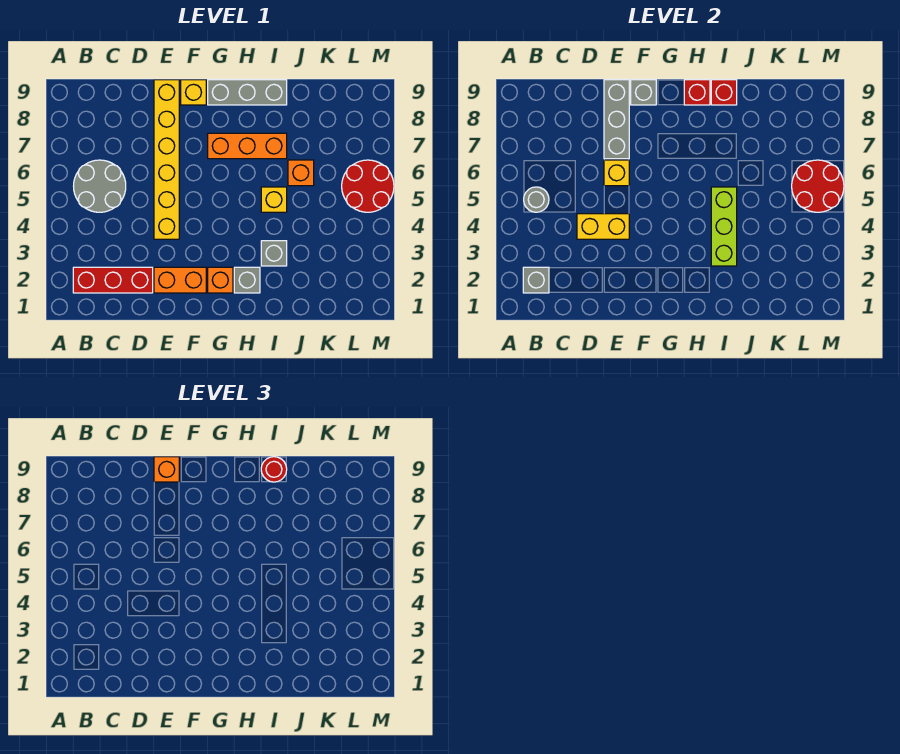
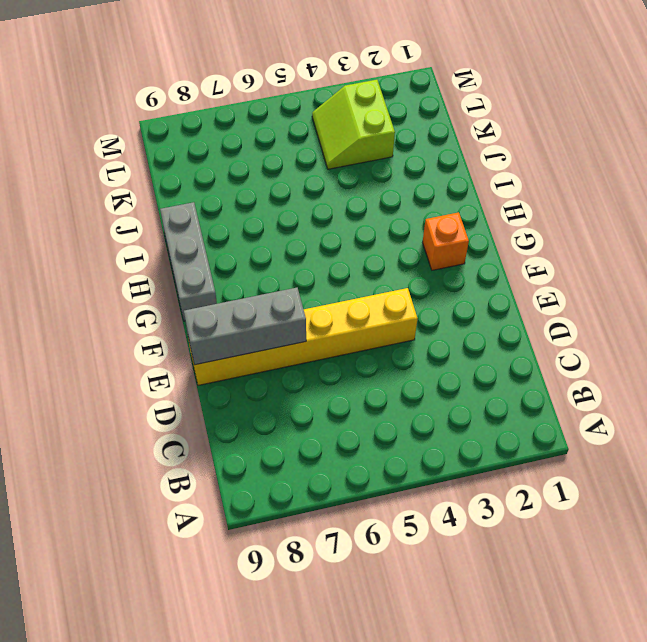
lime slope K3:L4 level 1 top 3 -> none
none -> red brick B2:D2 level 1
none -> grey round brick B5:C6 level 1
none -> orange brick E2:F2 level 1

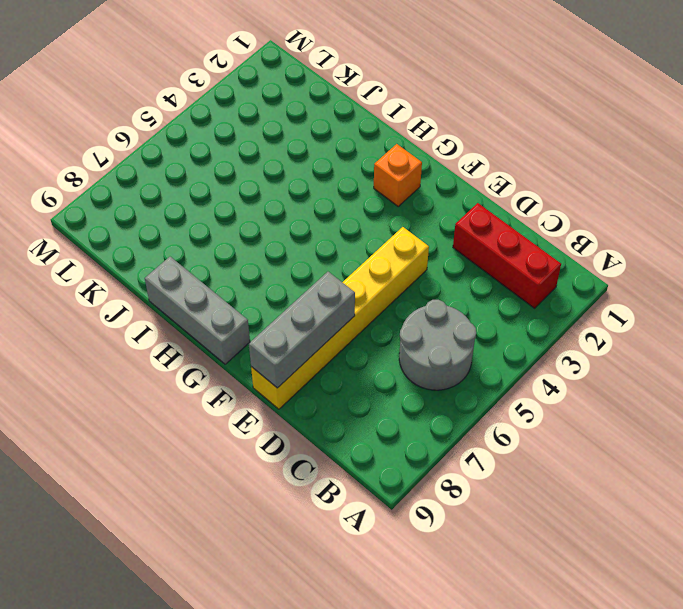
none -> orange brick E2:F2 level 1
none -> yellow brick F9 level 1
none -> orange brick G7:I7 level 1

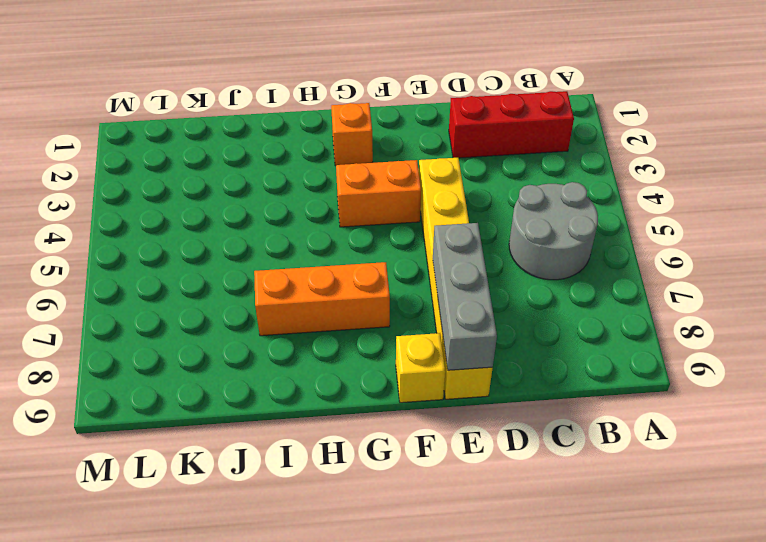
orange brick F4:G4 level 1 -> orange brick E2:F2 level 1
none -> grey brick G9:I9 level 1
none -> grey brick H2 level 1
none -> grey brick I3 level 1

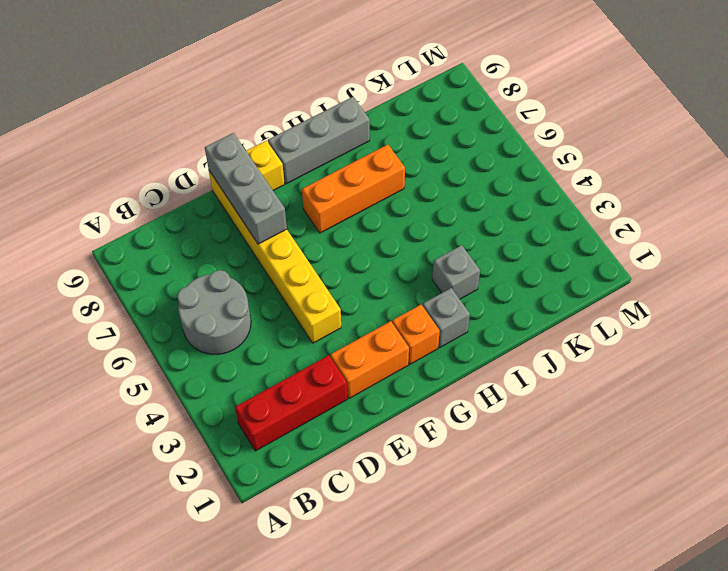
none -> yellow brick I5 level 1
none -> orange brick J6 level 1
none -> red round brick L5:M6 level 1

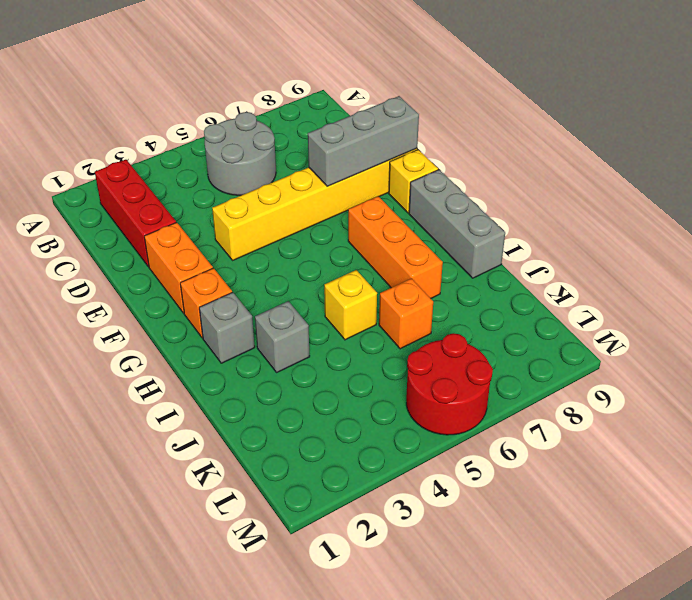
none -> grey brick B2 level 2
none -> grey round brick B5 level 2
none -> yellow brick D4:E4 level 2

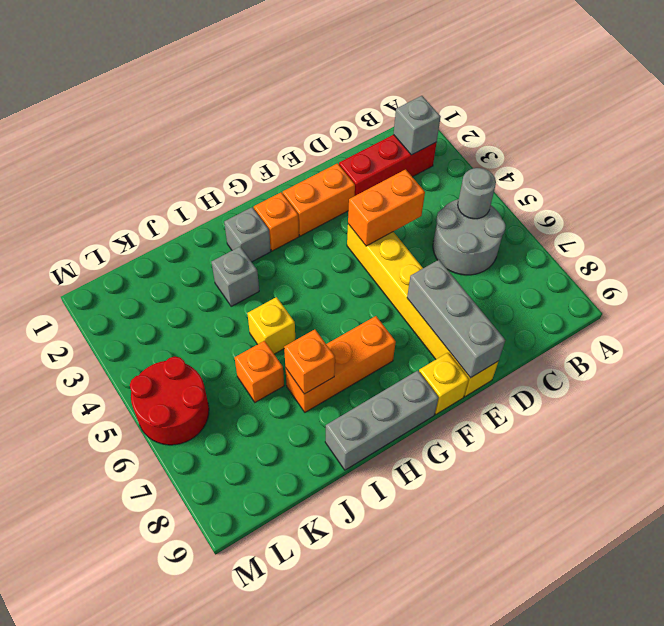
orange brick D4:E4 level 2 -> yellow brick D4:E4 level 2
orange brick I7 level 2 -> orange brick E9 level 3
none -> yellow brick E6 level 2
none -> grey brick F9 level 2
none -> red brick H9 level 2

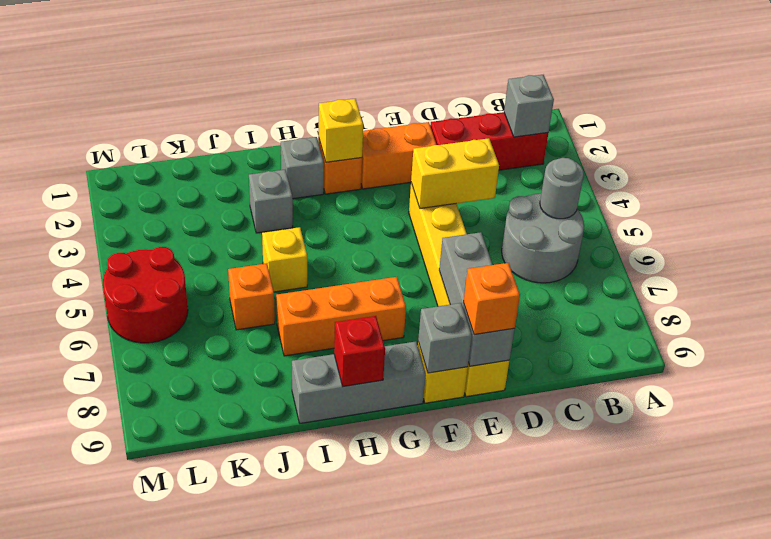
yellow brick G2 level 2 -> yellow brick E6 level 2
none -> lime brick I3:I5 level 2
none -> red brick I9 level 2
none -> red round brick L5:M6 level 2

